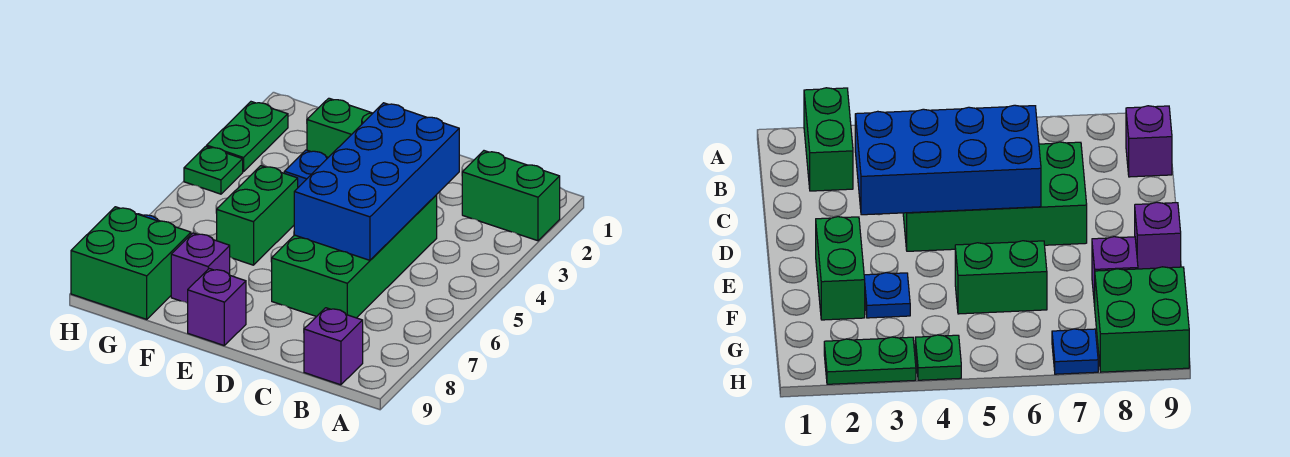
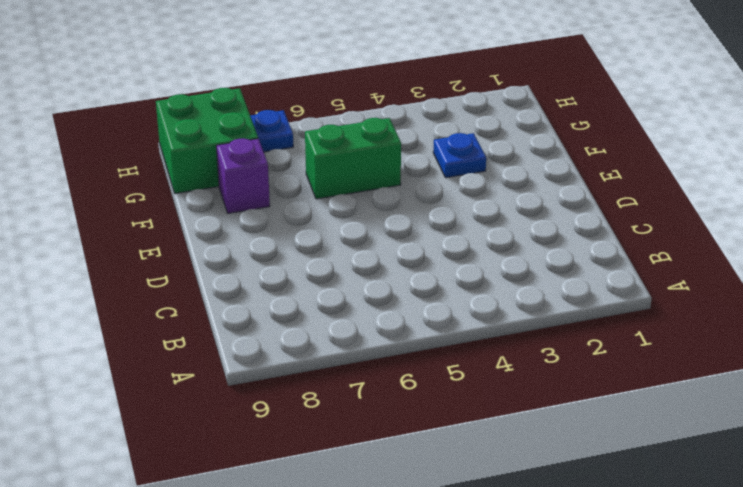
none -> green brick A2:B2 level 1
none -> purple brick B9 level 1
none -> green brick C4:D7 level 1

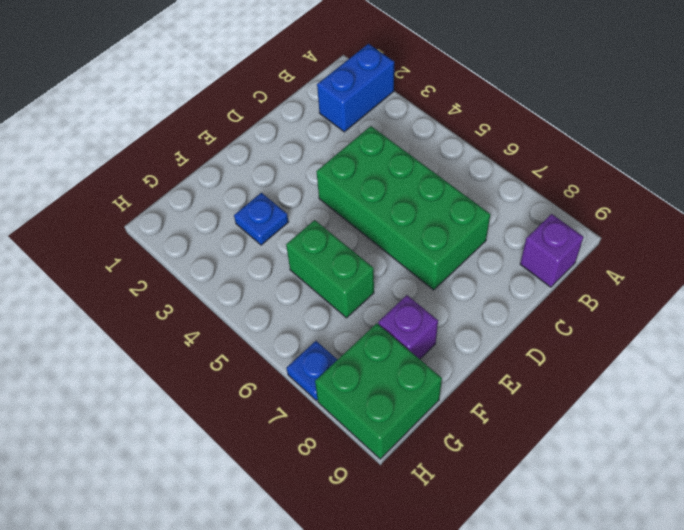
blue brick A2:B2 level 1 -> green brick A2:B2 level 1
none -> green brick E2:F2 level 1
none -> purple brick E9 level 1
none -> green plate H2:H3 level 1

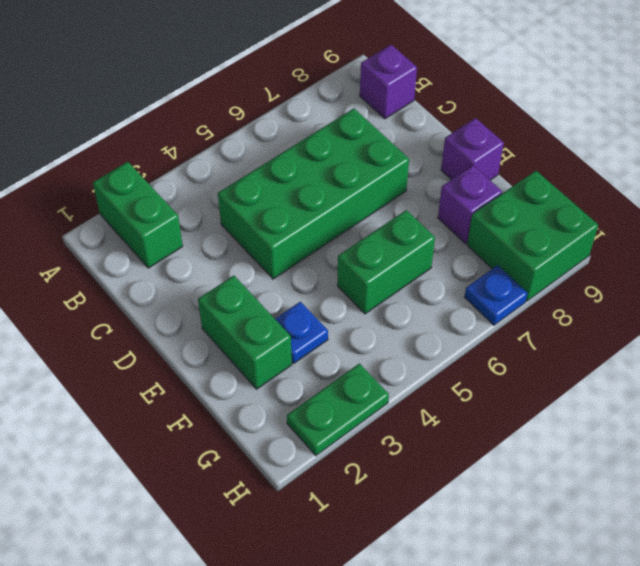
none -> green plate H4 level 1
none -> blue brick C3:D6 level 2

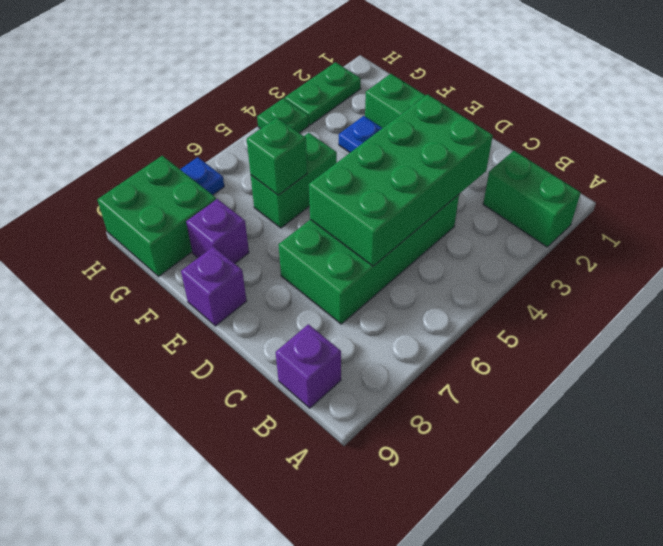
green brick C3:D6 level 2 -> blue brick C3:D6 level 2
green brick F6 level 2 -> none

